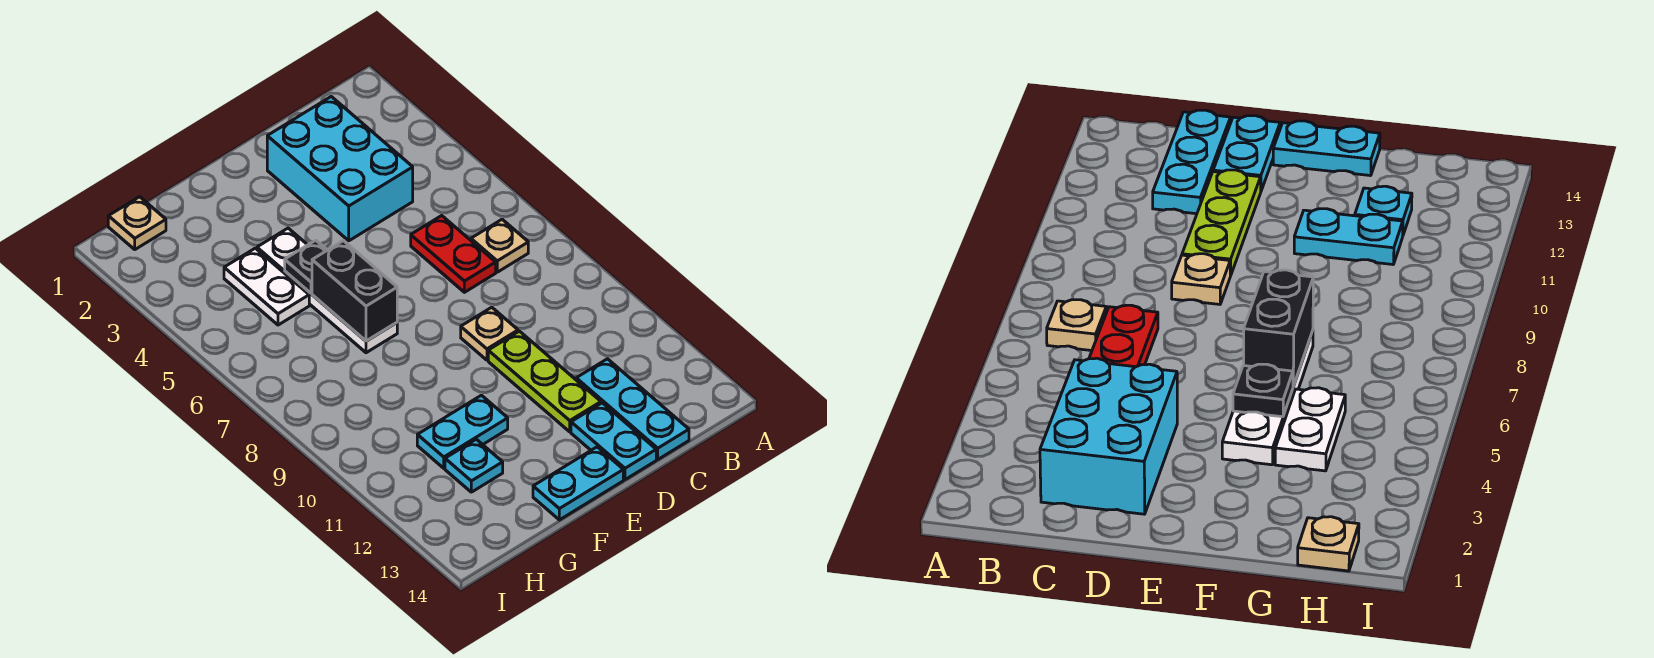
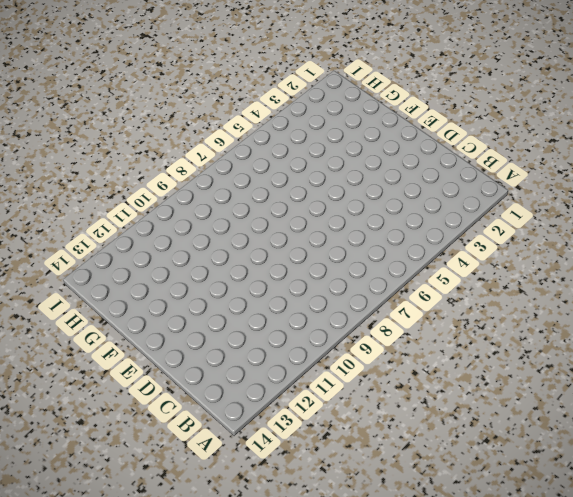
none -> tan plate B7 level 1
none -> cyan brick C2:D4 level 1
none -> red plate C6:C7 level 1

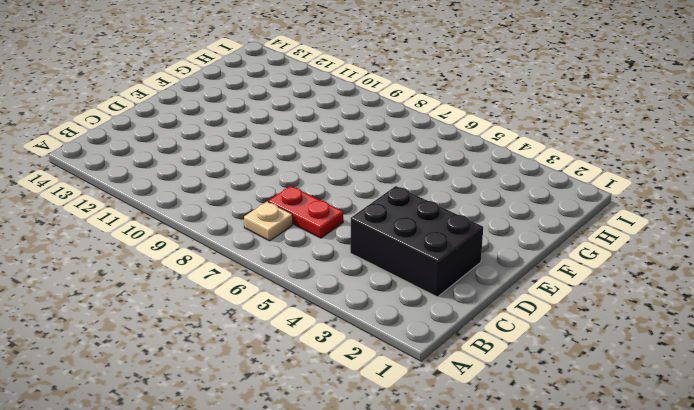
black brick C2:D4 level 1 -> cyan brick C2:D4 level 1
none -> cyan plate C12:C14 level 1
none -> tan plate D9 level 1
none -> lime plate D10:D12 level 1

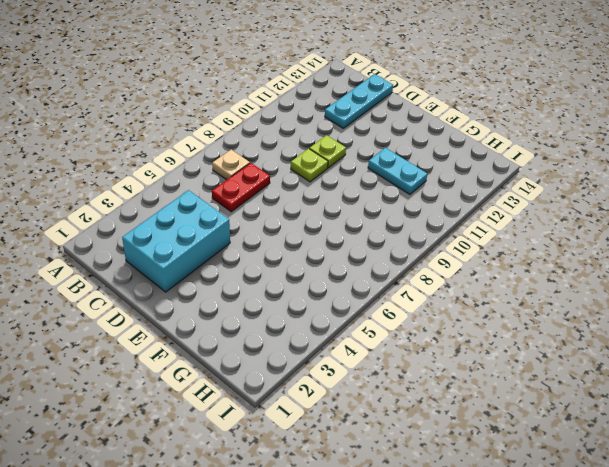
lime plate D9 level 1 -> tan plate D9 level 1
lime plate D10 level 1 -> lime plate D10:D12 level 1
none -> cyan plate D13:D14 level 1
none -> cyan plate E14:F14 level 1
none -> white plate F4:F7 level 1

